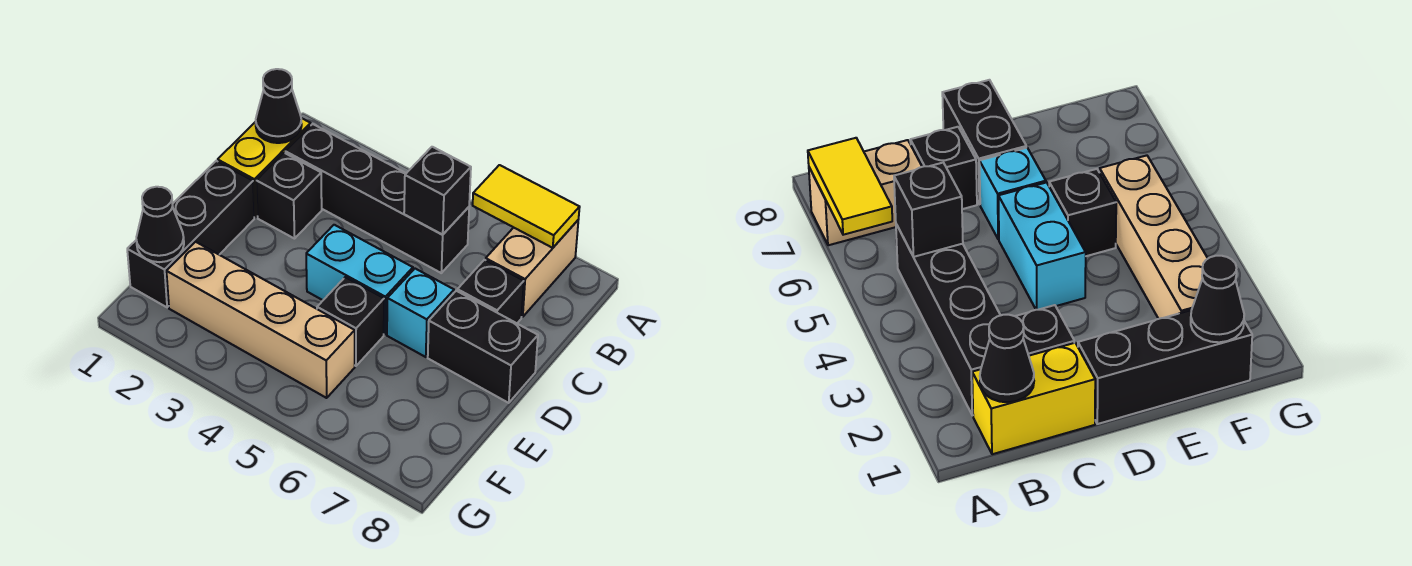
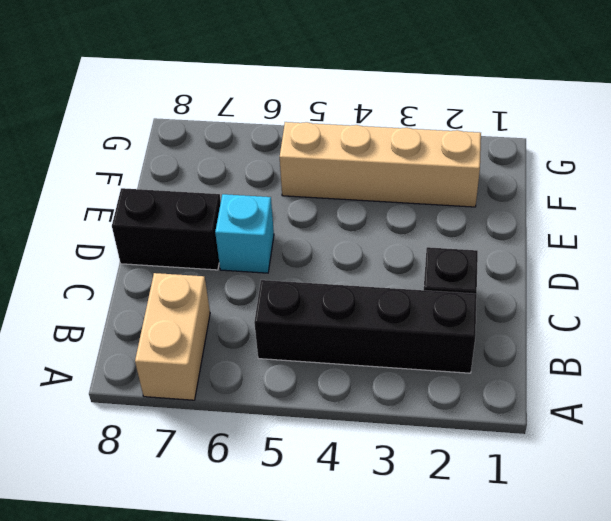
none -> yellow brick B1:C1 level 1
none -> black brick C7 level 1
none -> black brick D1:F1 level 1

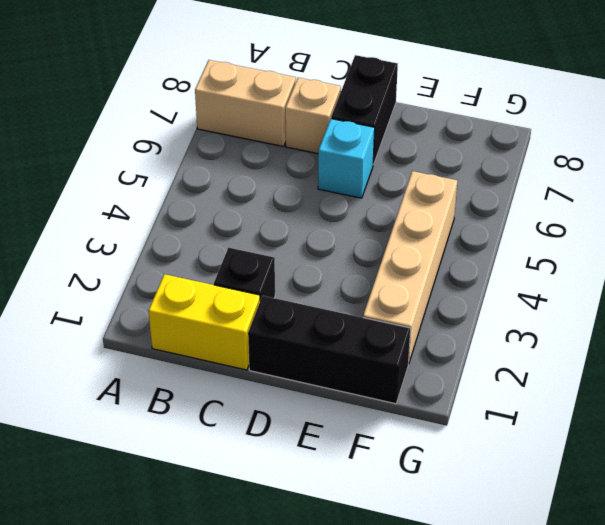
tan brick C7 level 1 -> black brick C7 level 1
none -> black brick B2:B5 level 1
none -> cyan brick D4:D5 level 1
none -> black brick E5 level 1

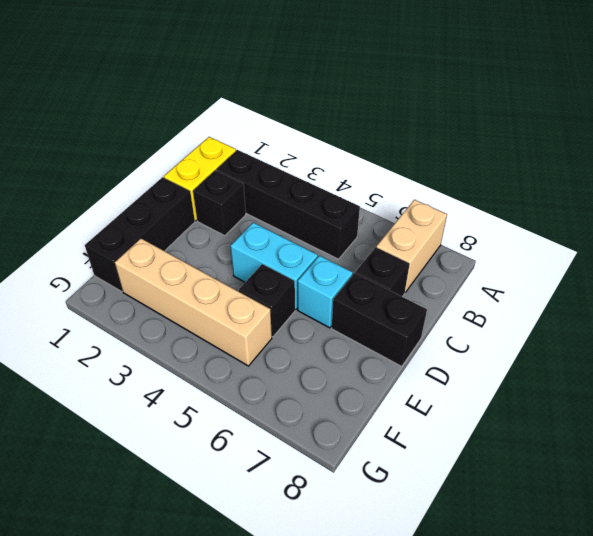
none -> yellow tile A6:A7 level 2
none -> black cone B1 level 2
none -> black brick B5 level 2

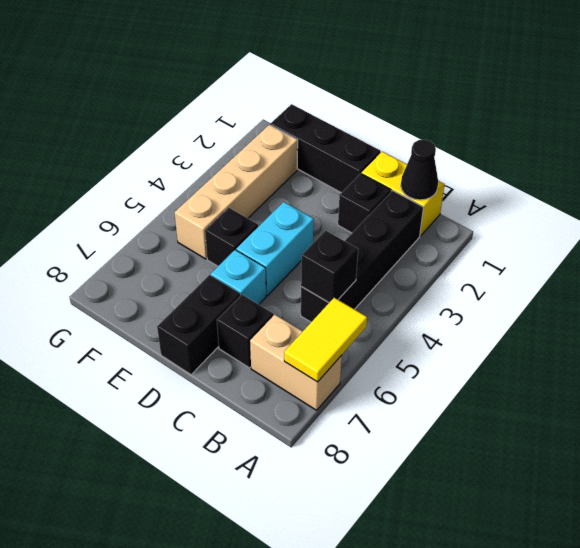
none -> black cone F1 level 2

